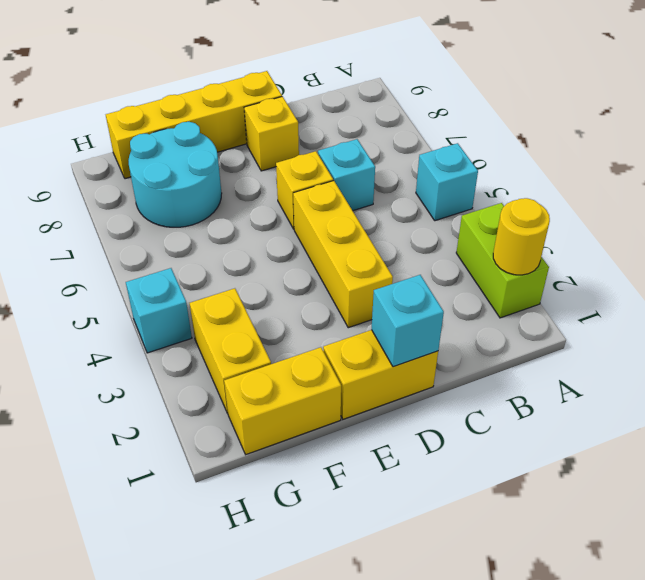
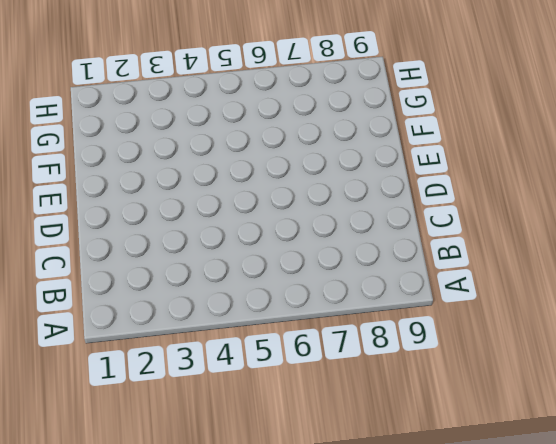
none -> lime brick A2:A3 level 1
none -> cyan brick A5 level 1
none -> cyan brick C6 level 1

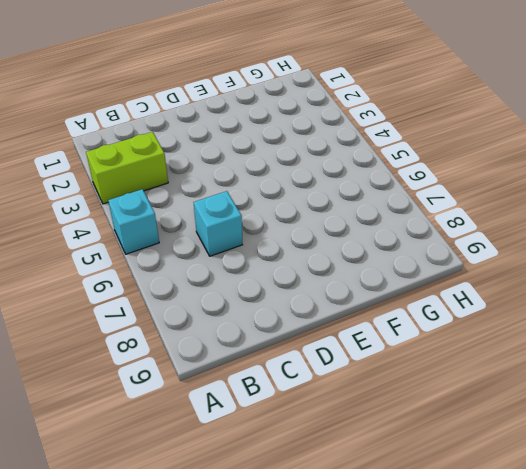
lime brick A3:B3 level 1 -> lime brick A2:A3 level 1
none -> yellow brick D1:E1 level 1
none -> yellow brick D3:D5 level 1
none -> yellow brick D6 level 1

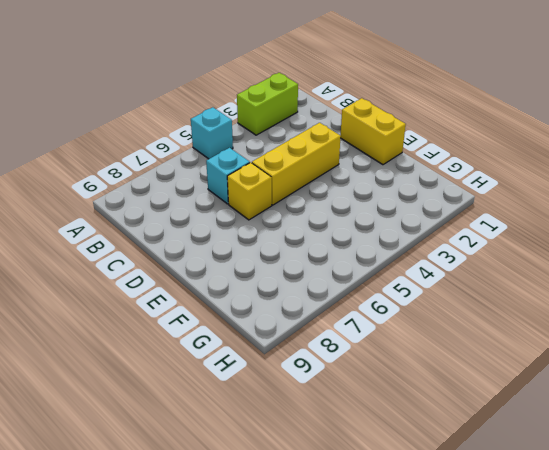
none -> yellow brick D8 level 1
none -> yellow brick D9:G9 level 1
none -> yellow brick F1:G1 level 1

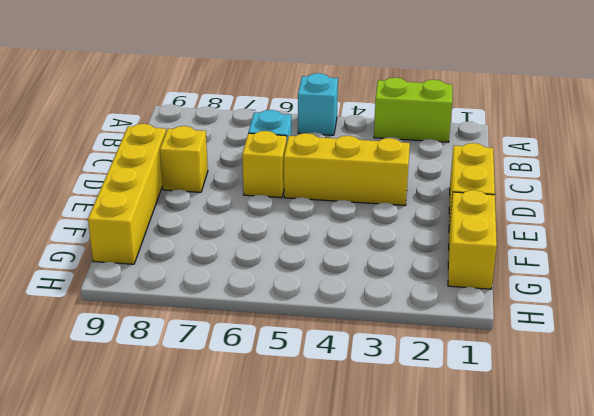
none -> cyan round brick F7:G8 level 1
none -> yellow brick G2:G3 level 1
none -> cyan brick H4 level 1

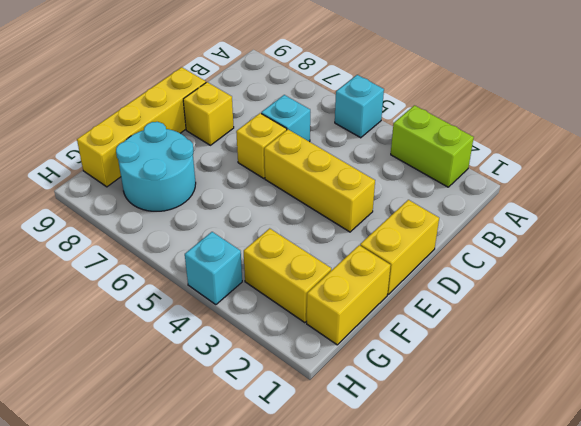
none -> yellow round brick A2 level 2
none -> cyan brick D1 level 2

